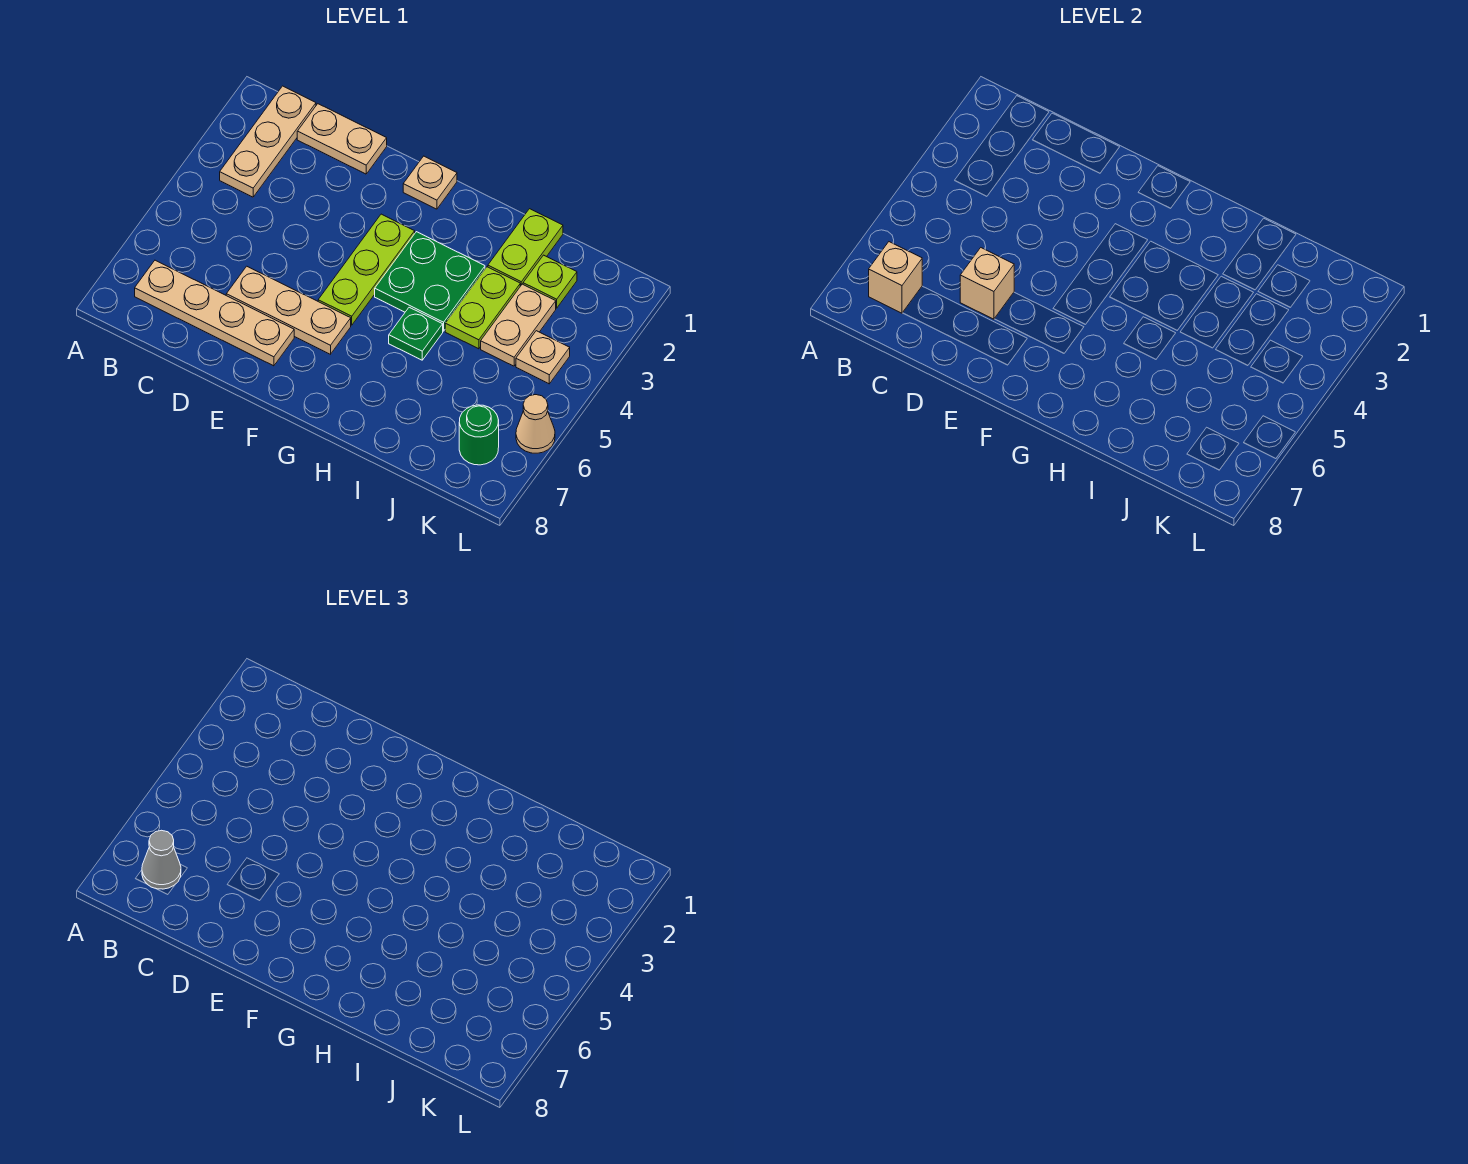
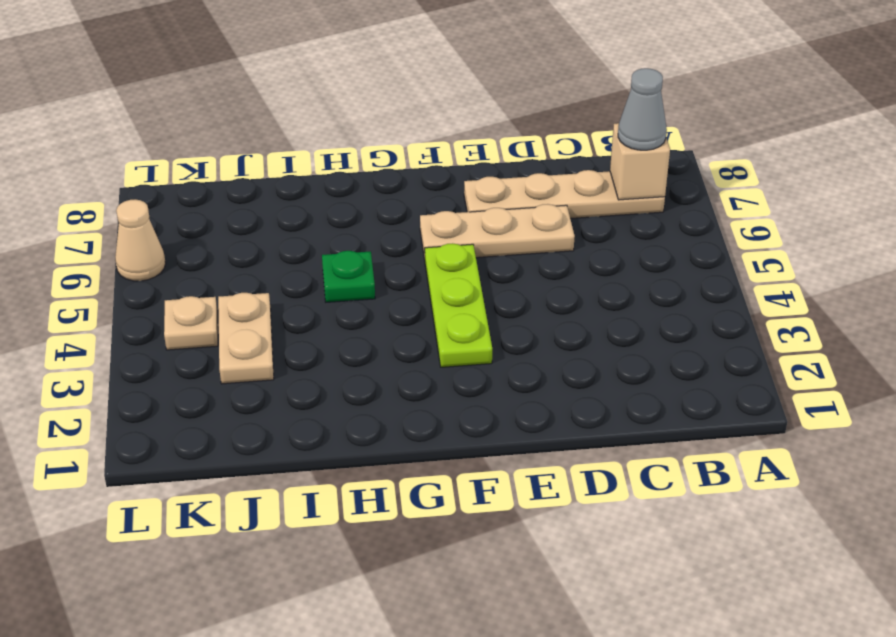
none -> tan plate B1:B3 level 1
none -> tan plate C1:D1 level 1
none -> tan plate F1 level 1

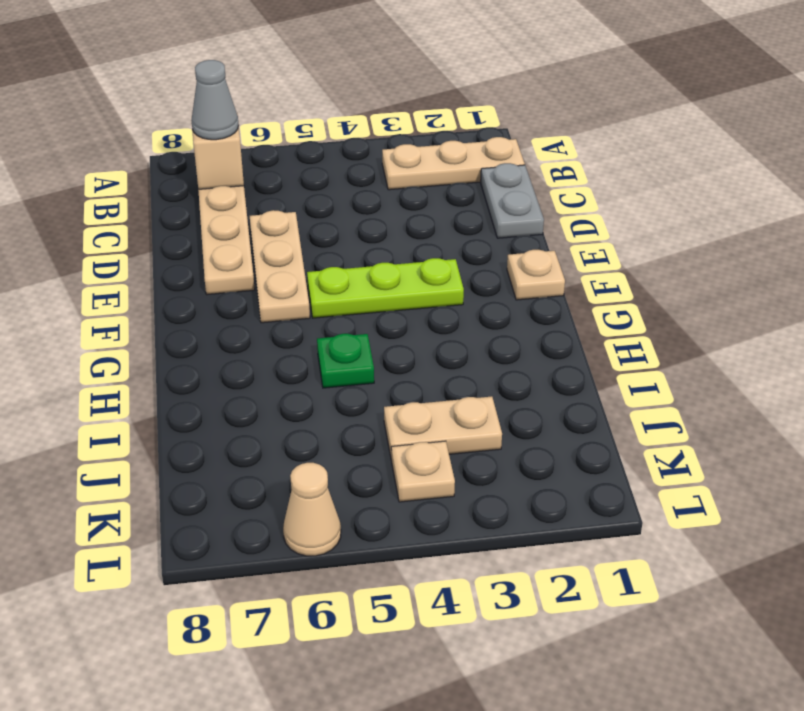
grey plate C1:D1 level 1 -> tan plate C1:D1 level 1
none -> green plate G3:H4 level 1
none -> lime plate I1:I2 level 1
none -> lime plate I3:I4 level 1

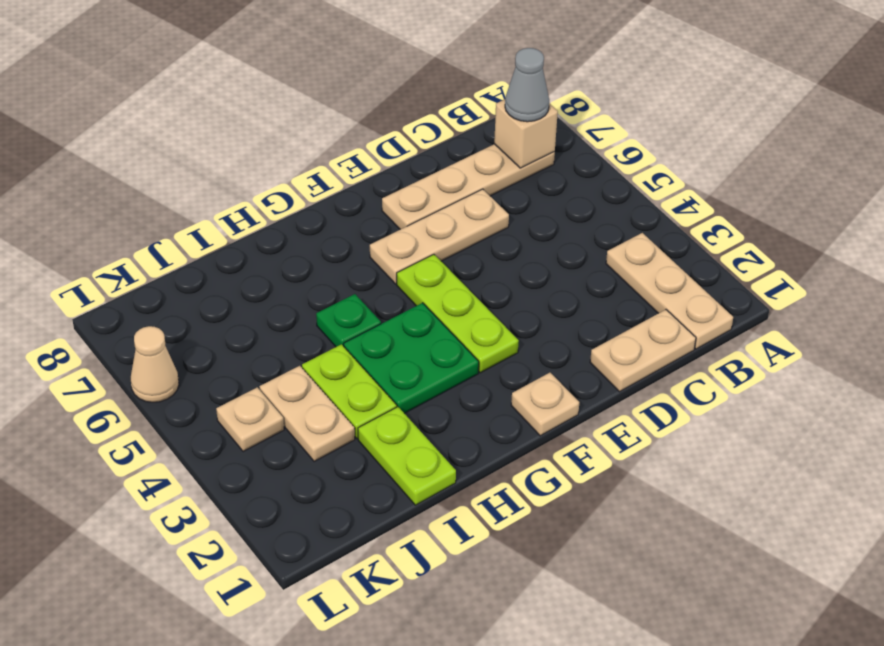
none -> lime plate J2 level 1
none -> green round brick K7 level 1
none -> tan brick D6 level 2

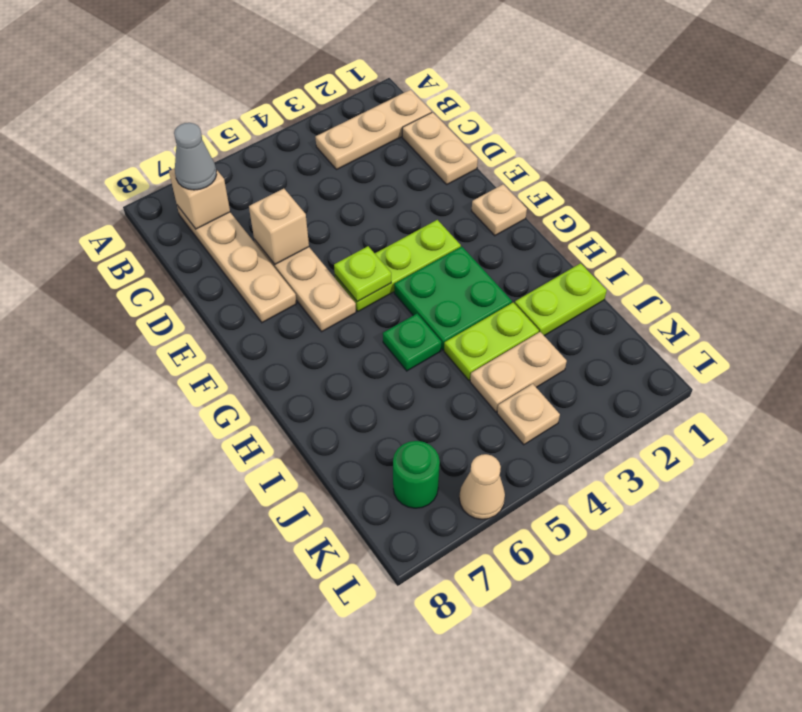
lime plate F5 level 2 -> lime plate J2 level 1

